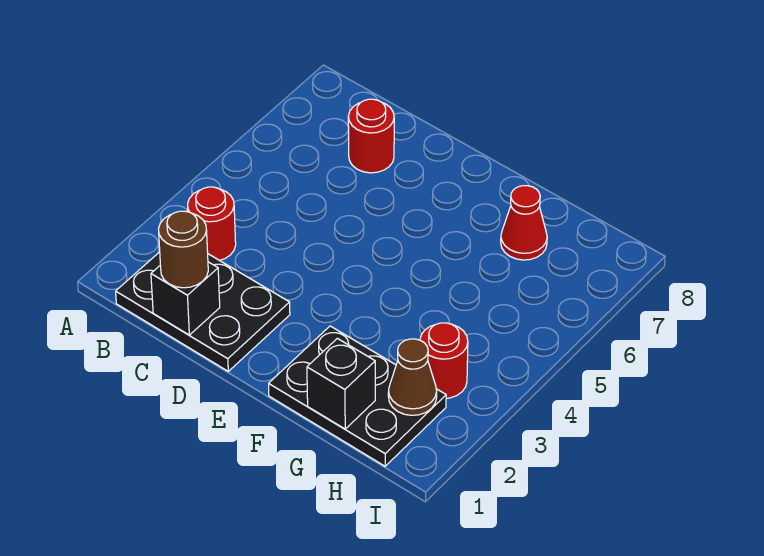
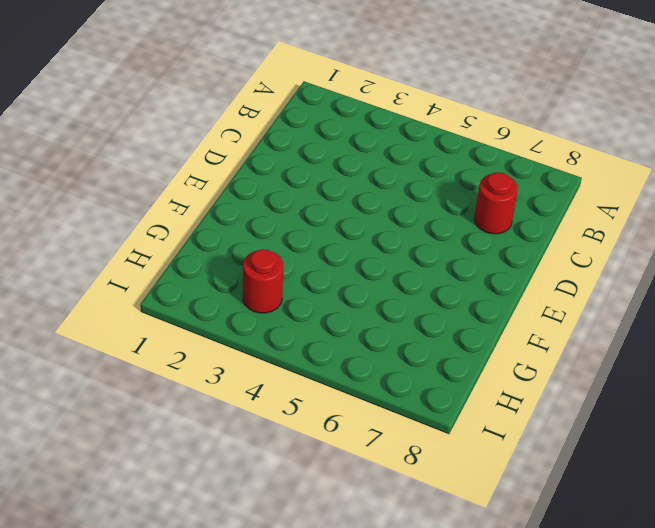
none -> black plate B1:D2 level 1
none -> red round brick B3 level 1

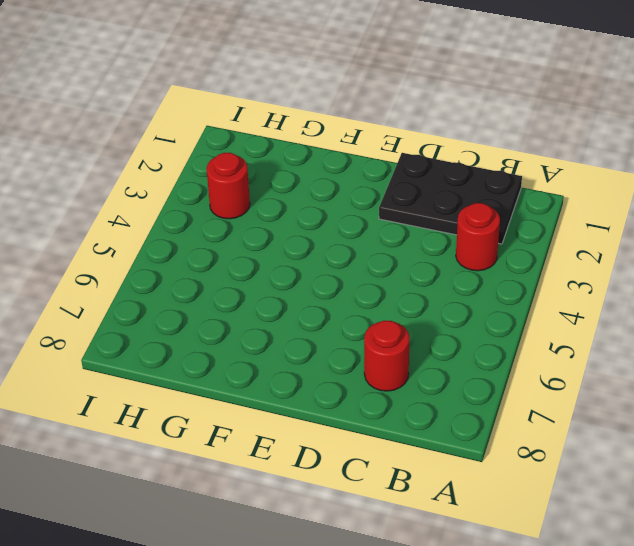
none -> black plate F1:H2 level 1
none -> red cone G7 level 1

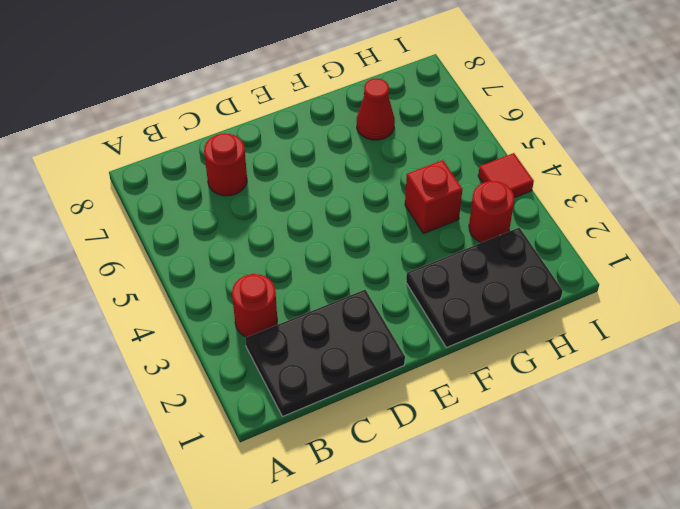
red brick G4 level 1 -> none
red tile I4 level 1 -> none
none -> black brick C1 level 2
none -> black brick G1 level 2

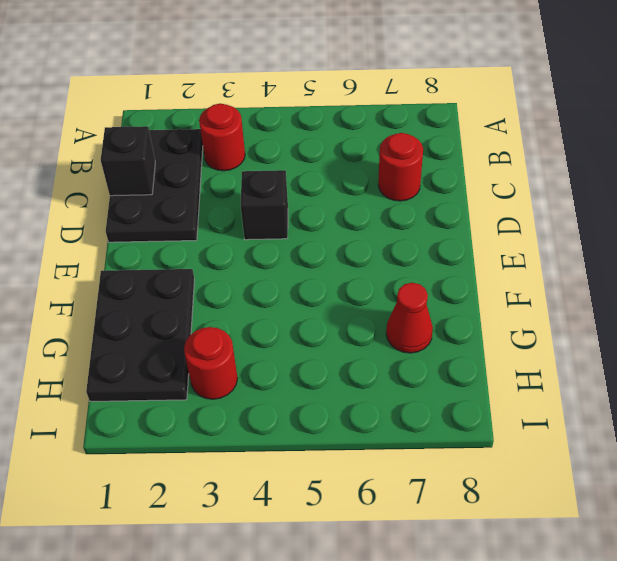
black brick D4 level 1 -> black brick G1 level 2
none -> brown cone H2 level 2
none -> brown round brick C1 level 3

